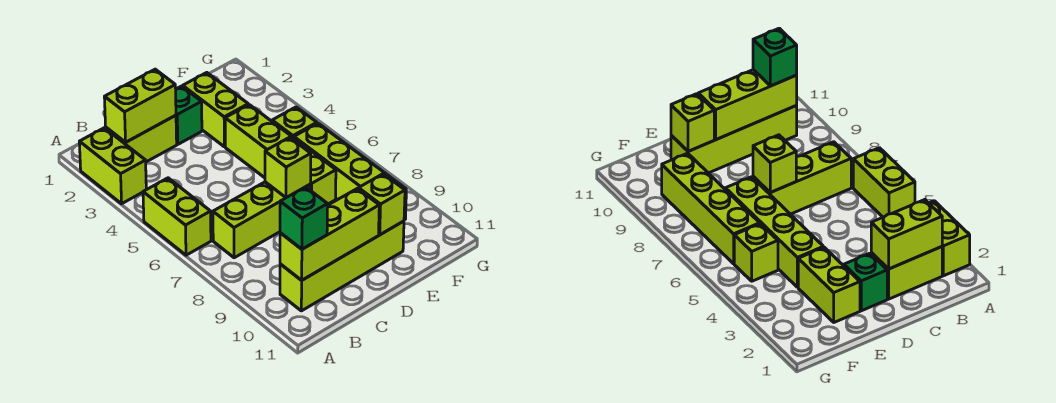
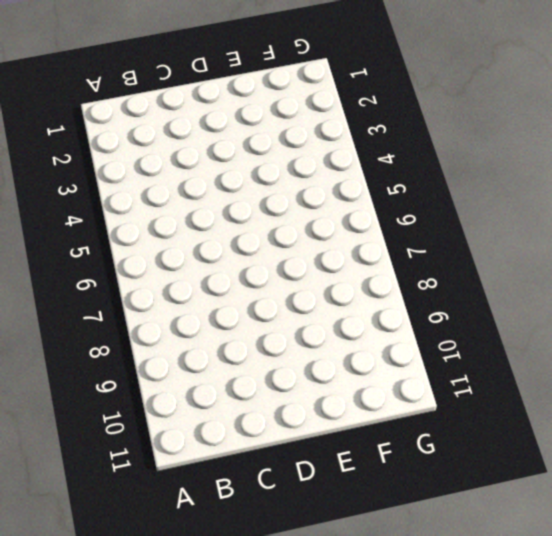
none -> lime brick A2:A3 level 1
none -> lime brick A5:A6 level 1
none -> lime brick B2:C2 level 1

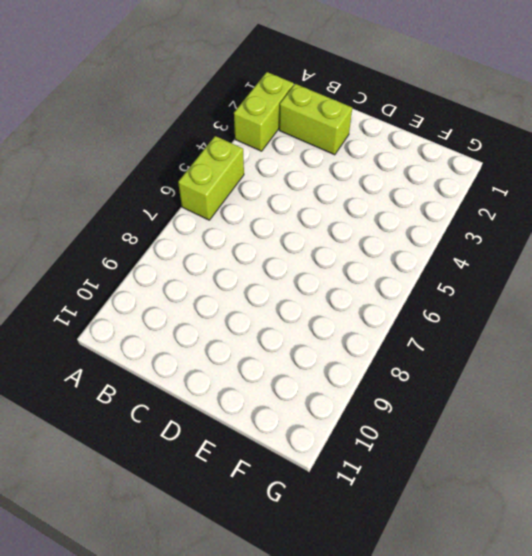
none -> lime brick B7:D7 level 1
none -> lime brick B10:E10 level 1
none -> green brick D2 level 1

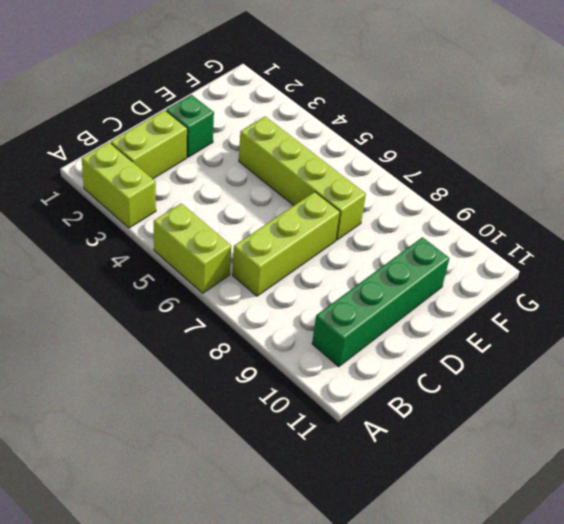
green brick B10:E10 level 1 -> lime brick B10:E10 level 1
none -> lime brick E2:E3 level 1
none -> lime brick F5 level 1
none -> lime brick F6:F9 level 1

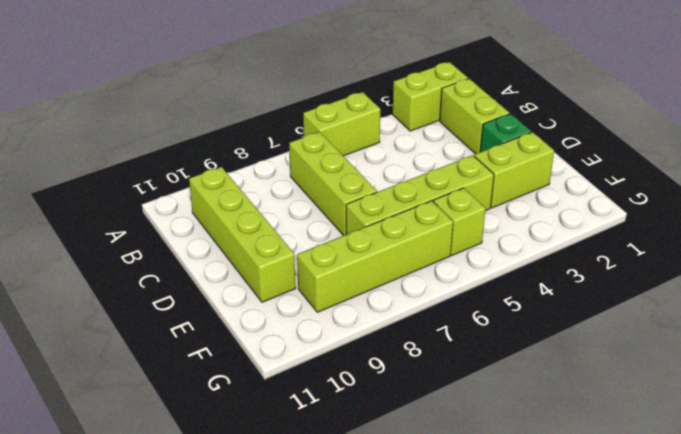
none -> lime brick B2:C2 level 2
none -> lime brick B10:D10 level 2
none -> lime brick D7 level 2

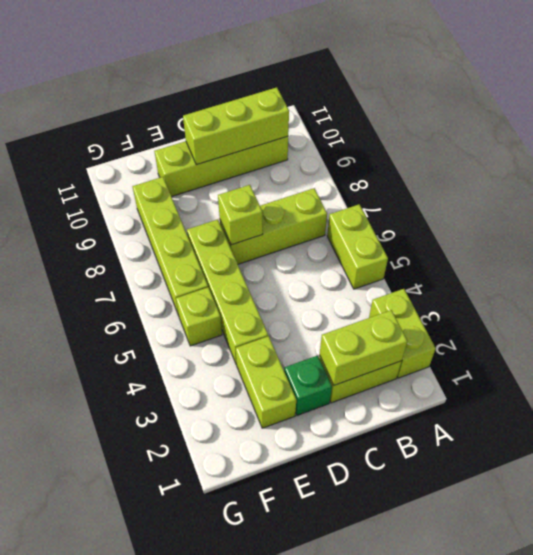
none -> lime brick E10 level 2
none -> green brick B10 level 3

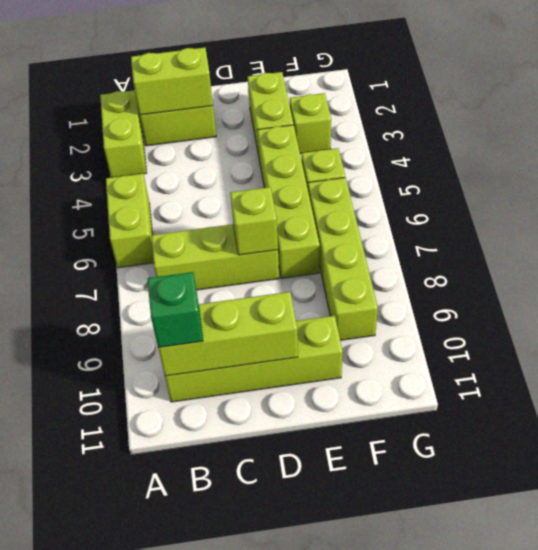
lime brick F3 level 1 -> lime brick E10 level 2
none -> green brick D2 level 1

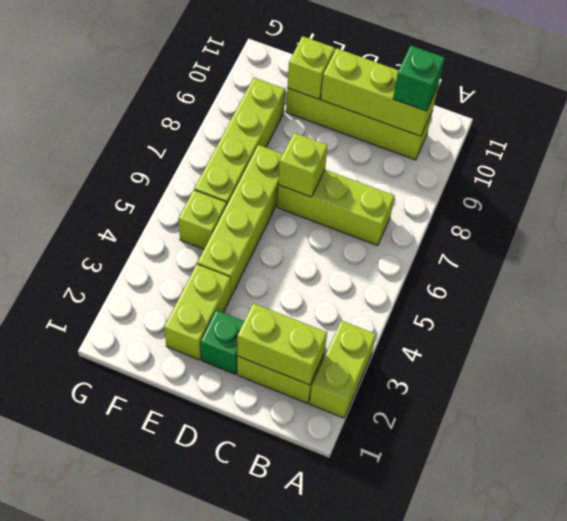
none -> lime brick A5:A6 level 1

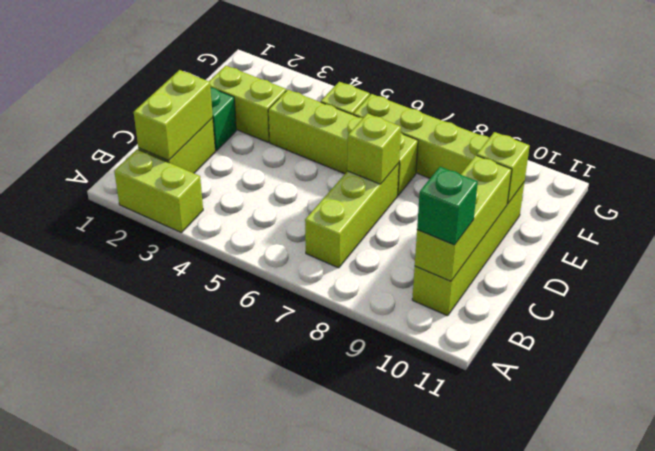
none -> lime brick A5:A6 level 1

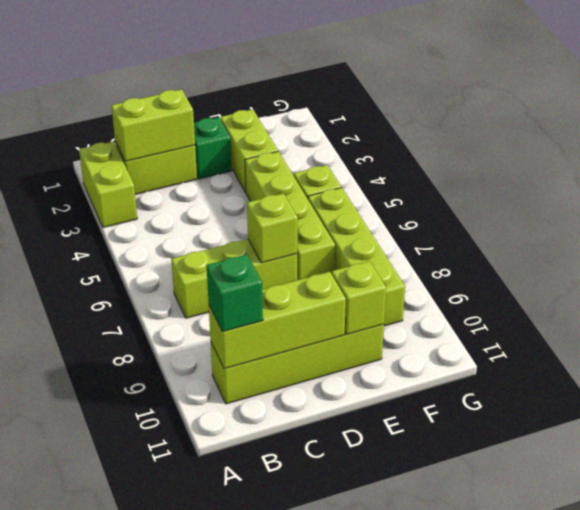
none -> lime brick A5:A6 level 1

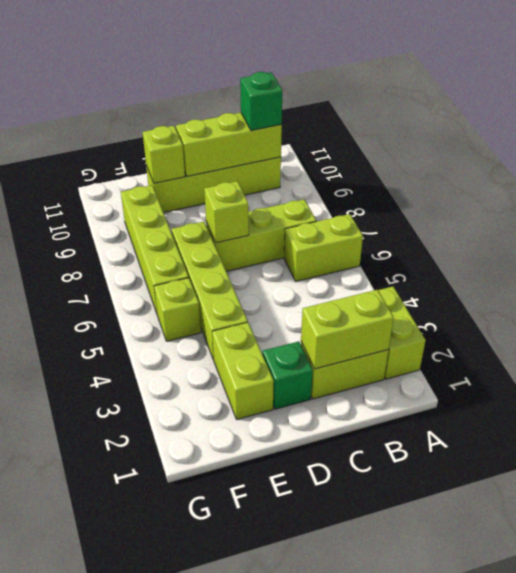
lime brick A6:B6 level 1 -> lime brick A5:A6 level 1

